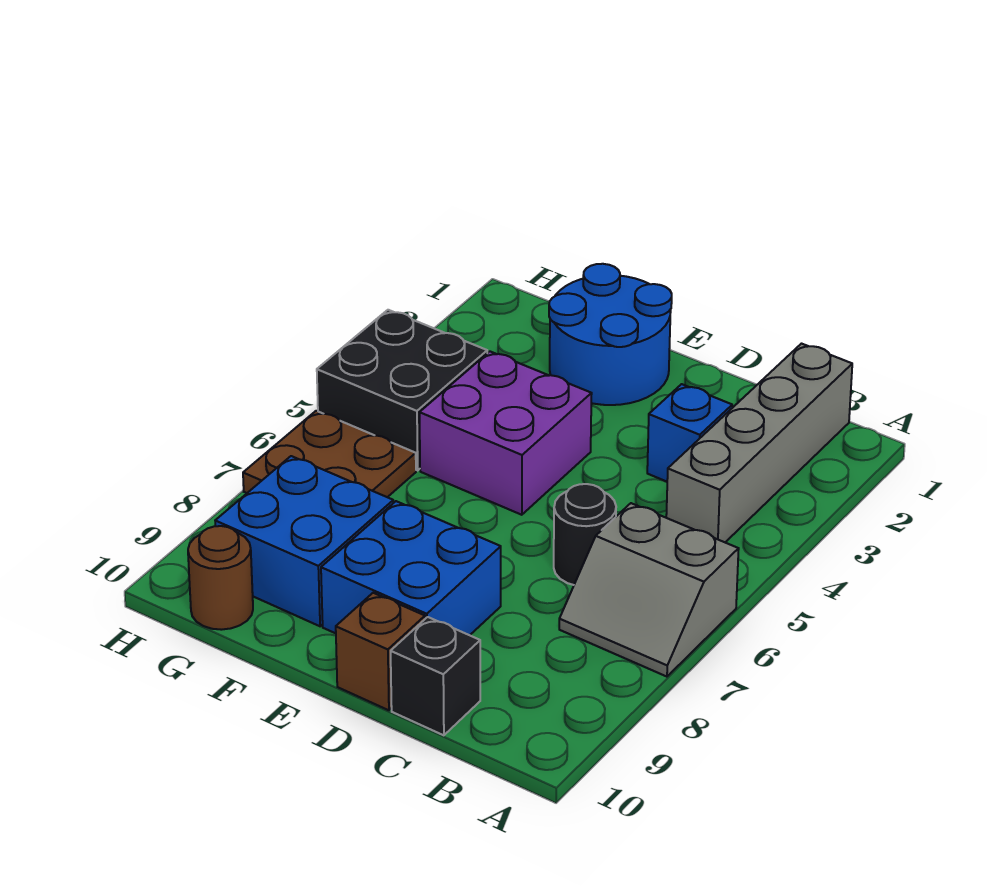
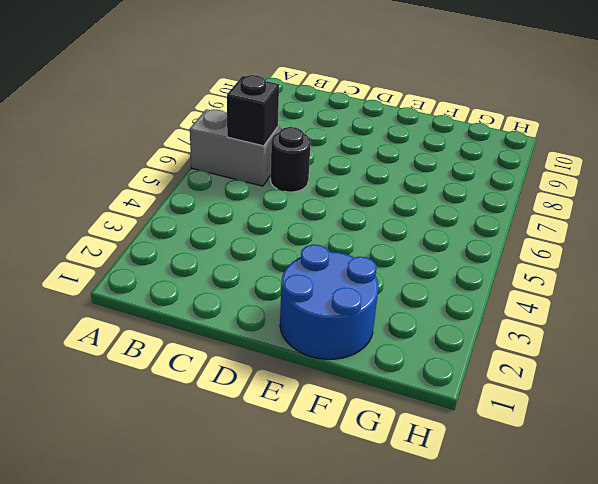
black brick B6 level 2 -> black brick C10 level 1
none -> grey brick B1:B4 level 1
none -> blue brick C3 level 1
none -> blue brick D8:E9 level 1

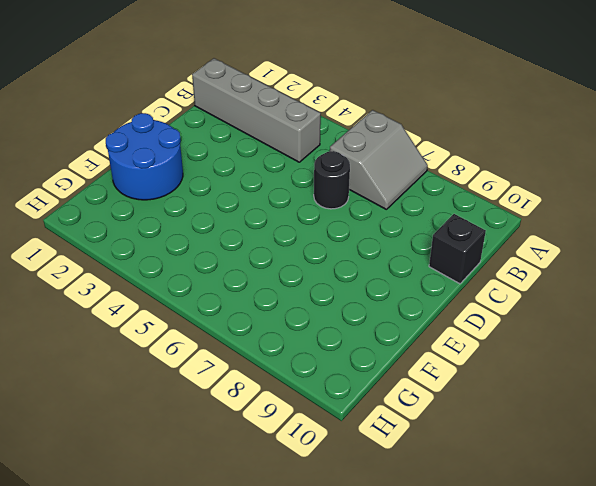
none -> blue brick C3 level 1
none -> blue brick D8:E9 level 1
none -> brown brick D10 level 1

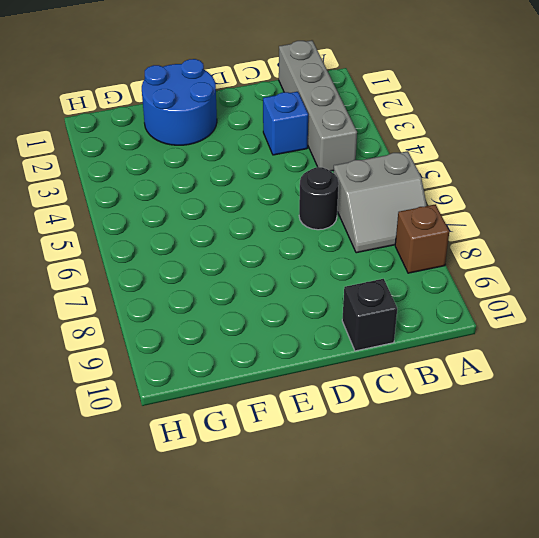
brown brick A8 level 1 -> brown brick D10 level 1
none -> blue brick D8:E9 level 1
none -> purple brick E4:F5 level 1
none -> blue brick F8:G9 level 1

